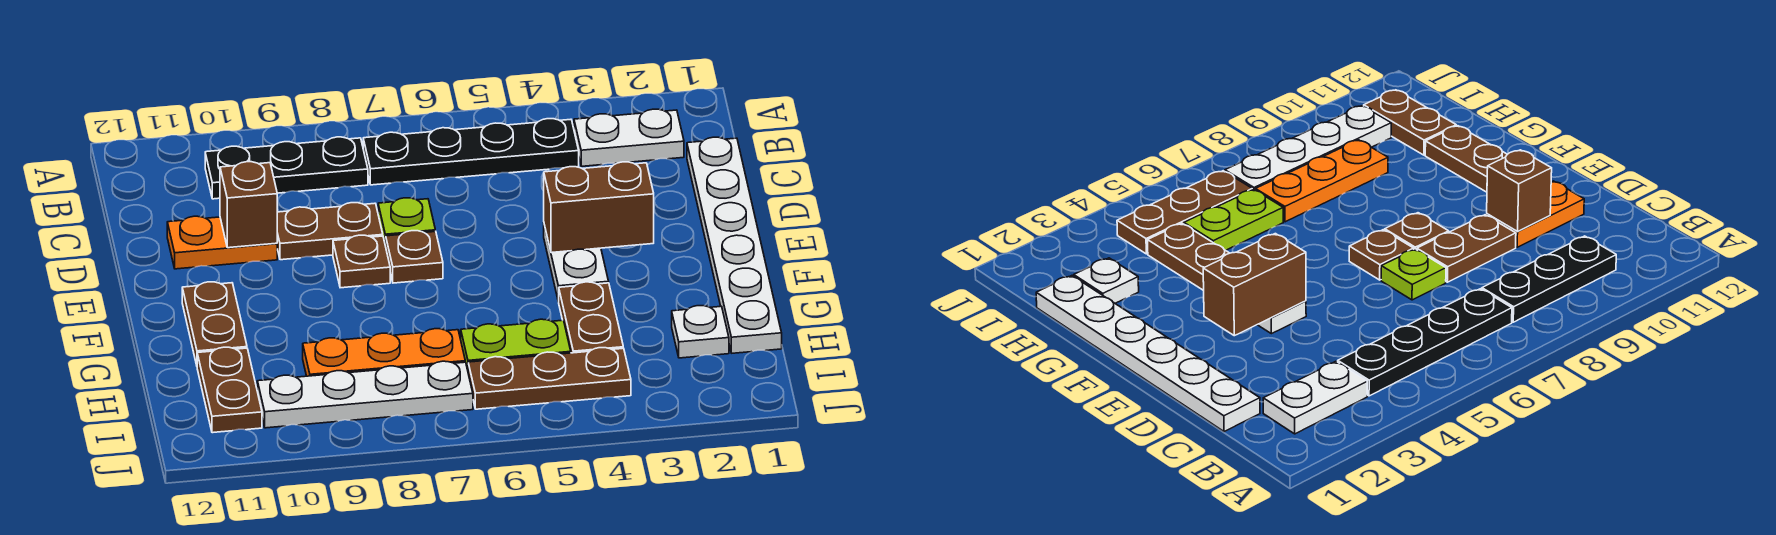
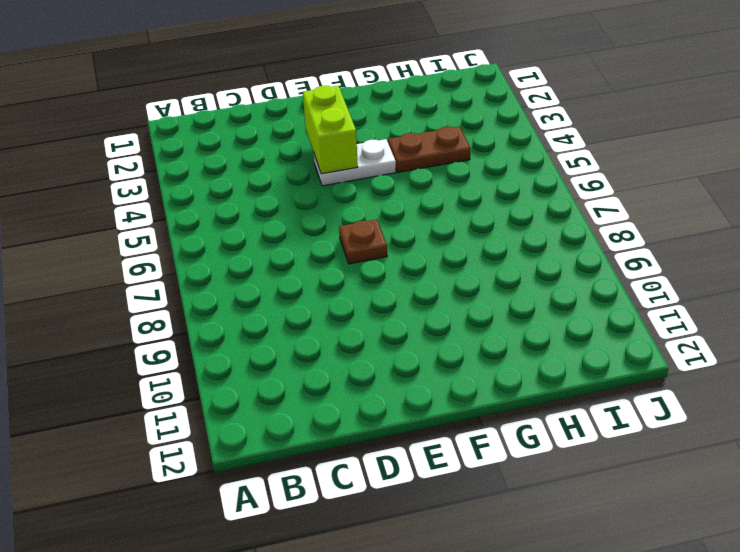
lime brick E3:E4 level 2 -> brown brick E3:E4 level 2
none -> white plate B2:B3 level 1
none -> black plate B4:B7 level 1
none -> black plate B8:B10 level 1

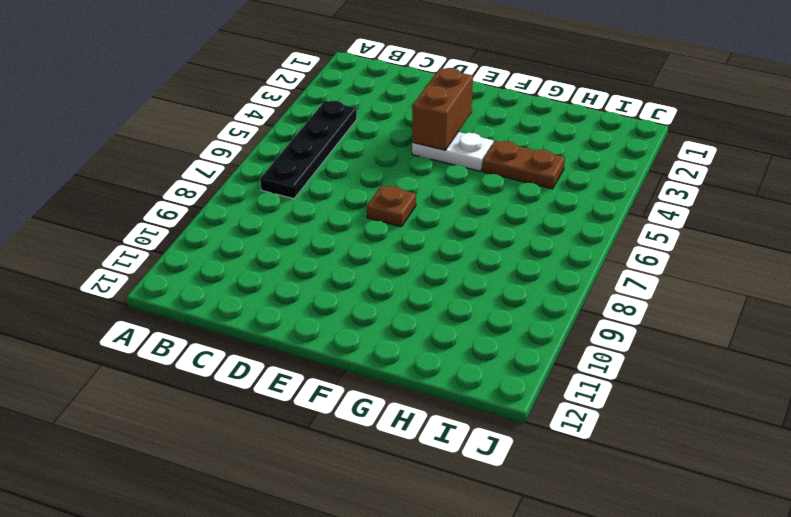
none -> white plate B2:B3 level 1
none -> black plate B8:B10 level 1
none -> white plate C1:H1 level 1

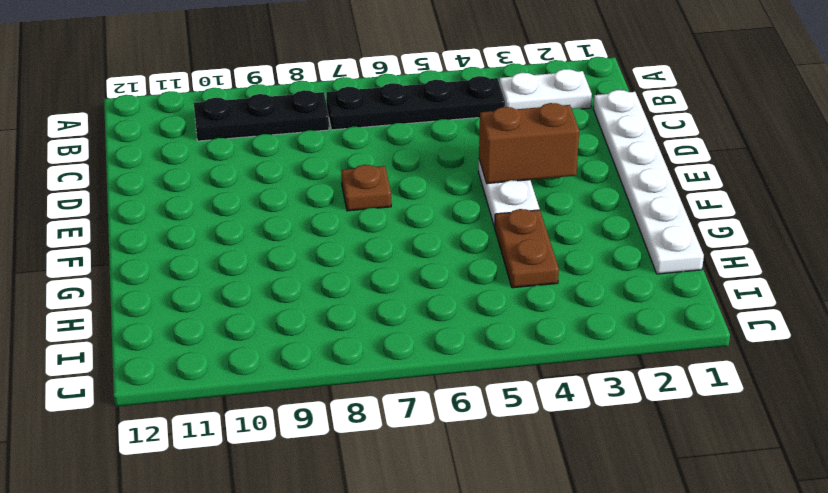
none -> lime plate D7 level 1
none -> brown plate D8:D9 level 1
none -> orange plate D10:D11 level 1

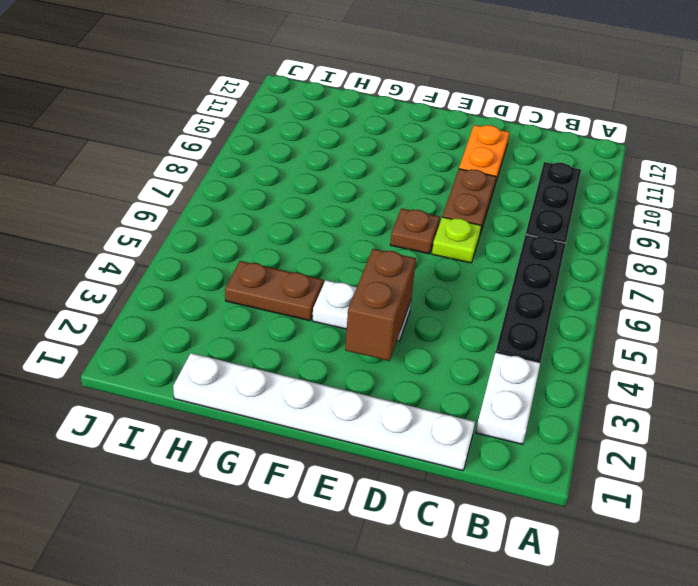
none -> brown plate E8 level 1
none -> brown plate F11:G11 level 1
none -> white plate H2 level 1

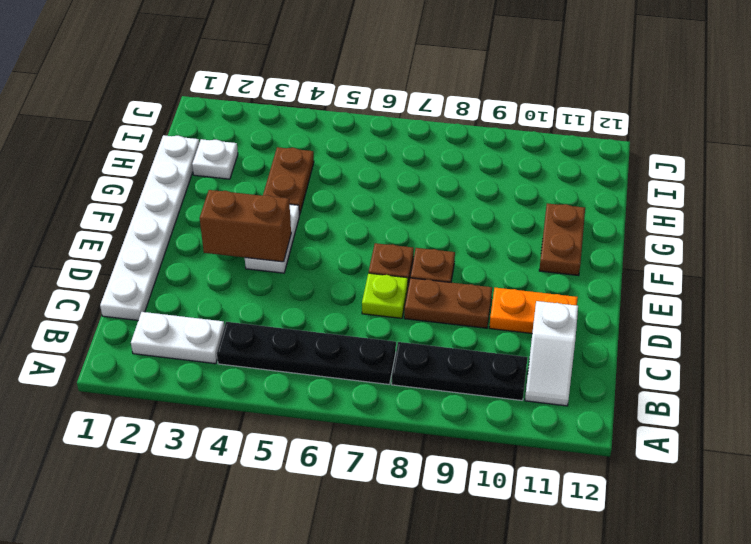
white slope B11:C11 level 1 top C -> none
none -> lime plate H5:H6 level 1
none -> orange plate H7:H9 level 1
none -> brown plate H11:I11 level 1

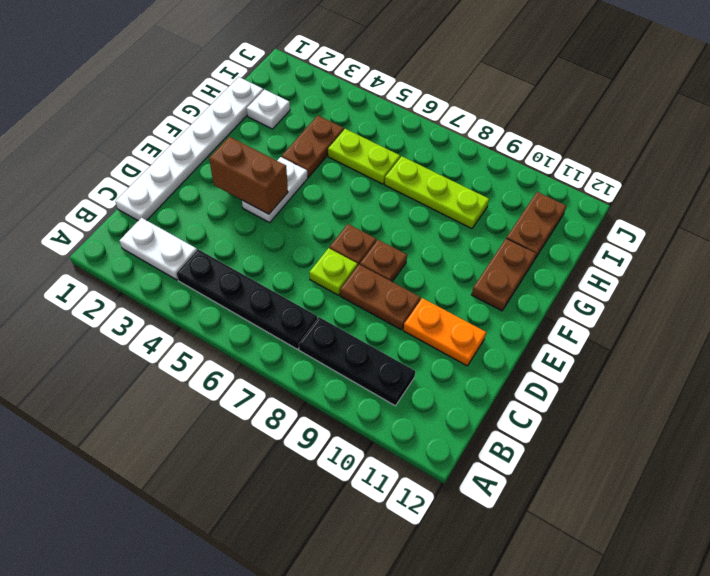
lime plate H7:H9 level 1 -> orange plate H7:H9 level 1
none -> brown plate I4:I6 level 1
none -> white plate I7:I10 level 1
none -> brown brick D10 level 2

